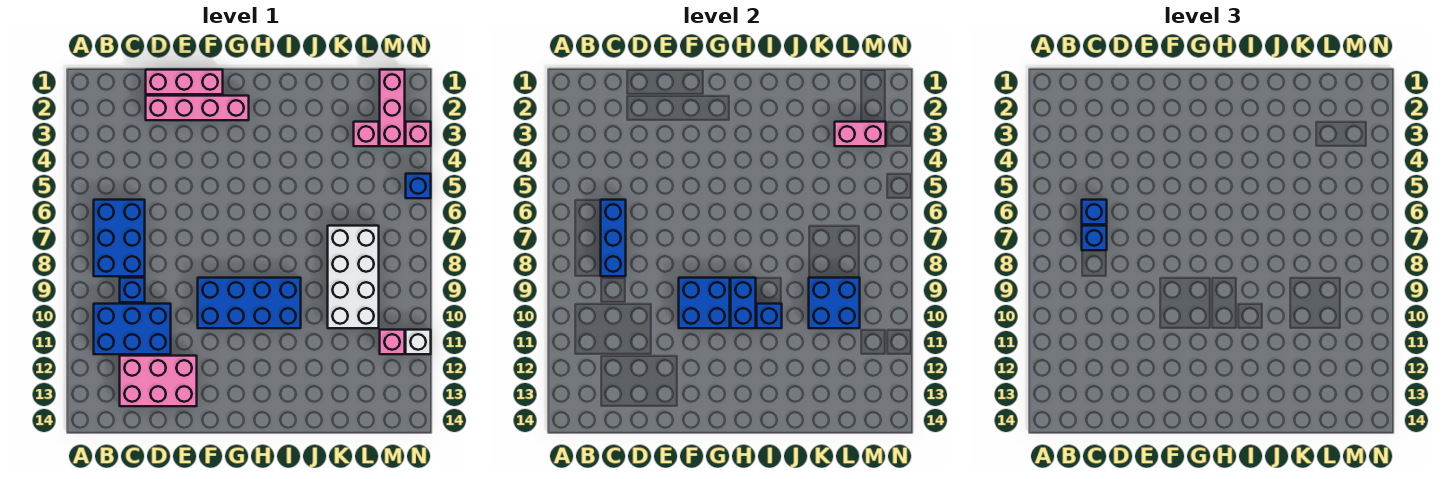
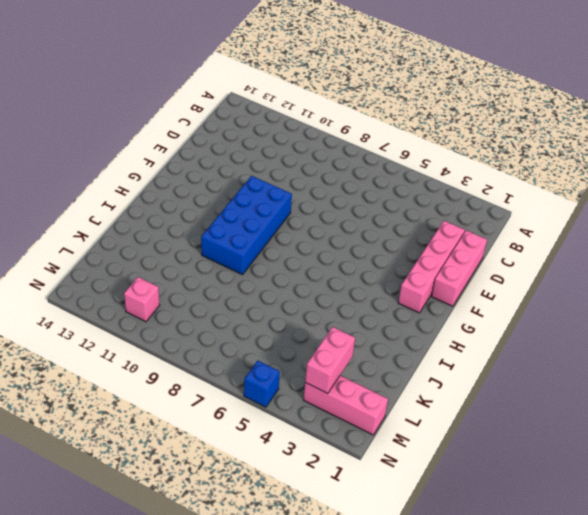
none -> blue brick B6:C8 level 1
none -> blue brick B10:D11 level 1
none -> blue brick C9 level 1

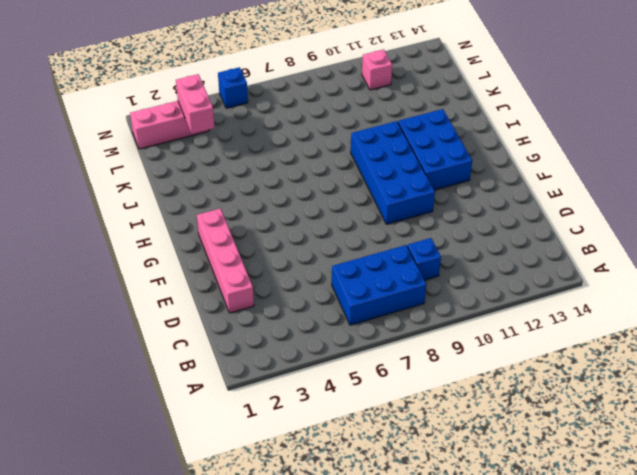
blue brick G11:I12 level 1 -> blue brick B10:D11 level 1
none -> pink brick C12:E13 level 1
none -> pink brick D1:F1 level 1
none -> white brick K7:L10 level 1

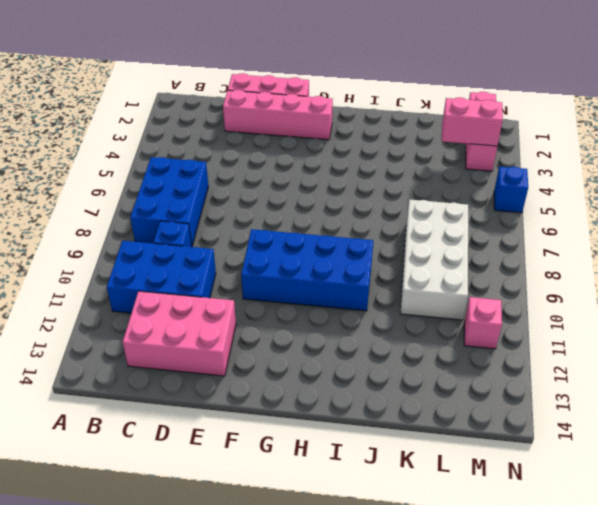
none -> pink brick L3 level 1
none -> pink brick N3 level 1
none -> white brick N11 level 1

